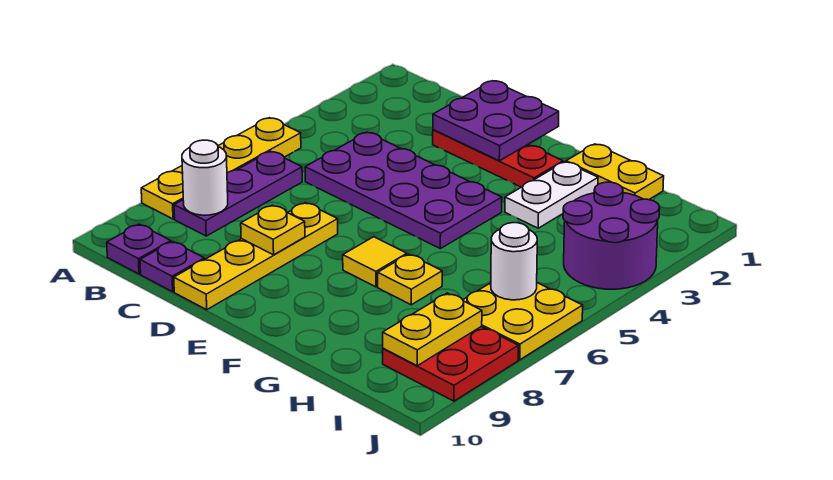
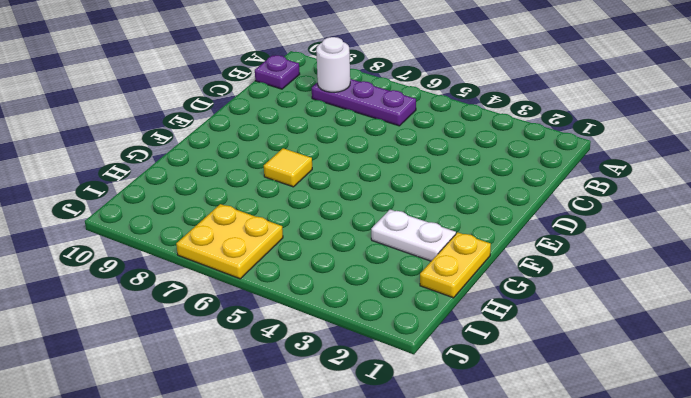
none -> yellow plate A5:A8 level 1
none -> purple plate C4:F5 level 1
none -> purple plate C10 level 1

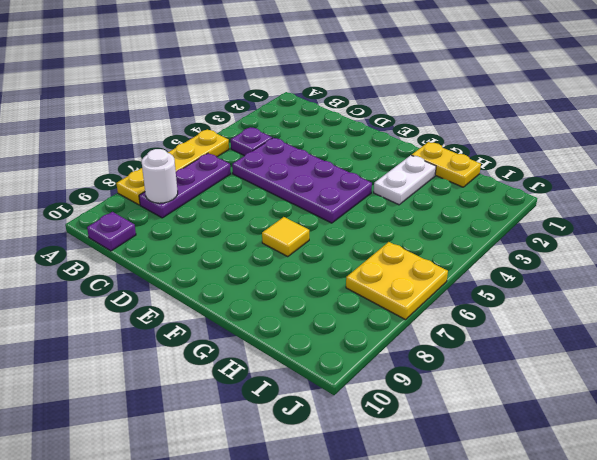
purple plate B4 level 1 -> purple plate C10 level 1
none -> red plate D2:F2 level 1
none -> yellow plate D7:D10 level 1
none -> yellow plate G7 level 1

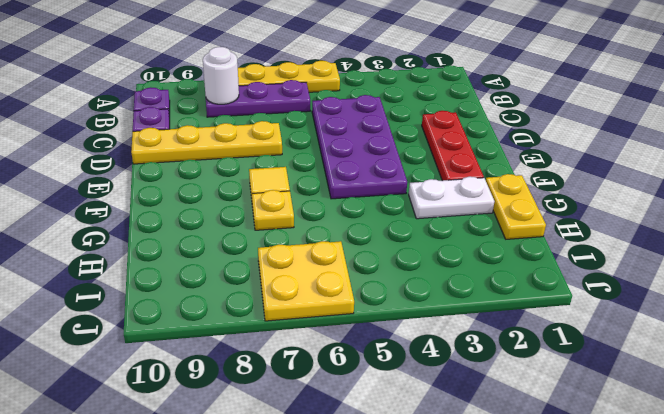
none -> purple round brick I3:J4 level 1
none -> red plate I8:J9 level 1
none -> purple plate D1:E2 level 2

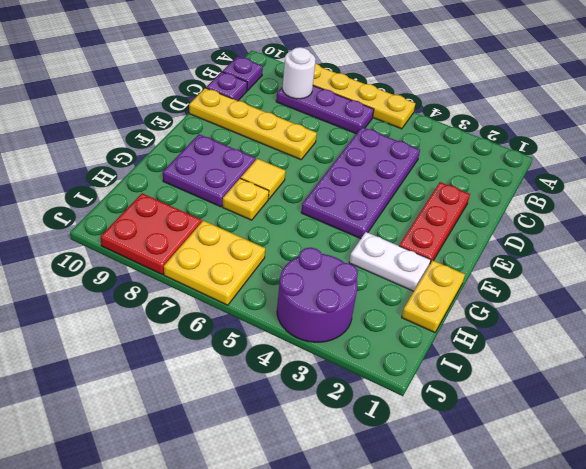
purple plate F8:G9 level 1 -> purple plate D1:E2 level 2
none -> yellow plate D8 level 2
none -> white round brick I6 level 2
none -> yellow plate I8:I9 level 2

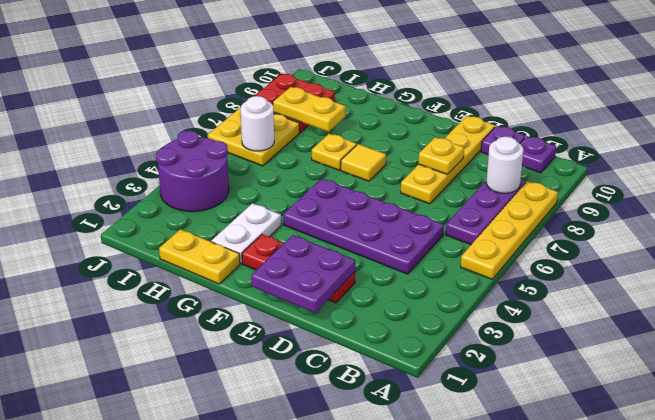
yellow plate H8:I8 level 2 -> yellow plate I8:I9 level 2

